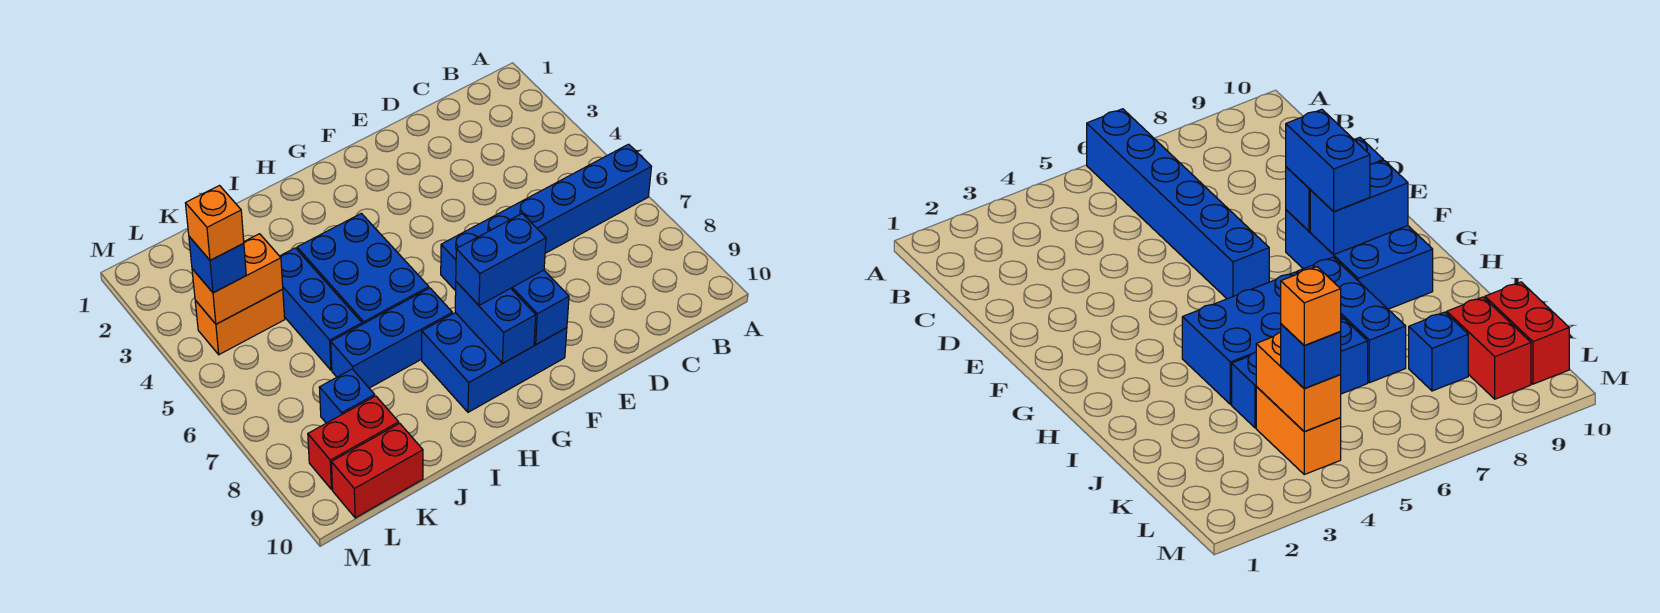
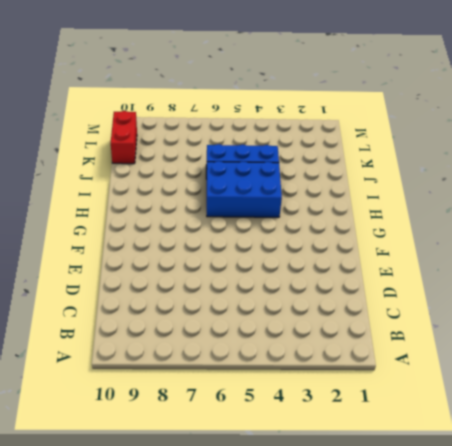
none -> blue brick A6:F6 level 1
none -> blue brick F8:H9 level 1
none -> blue brick H7:J7 level 1

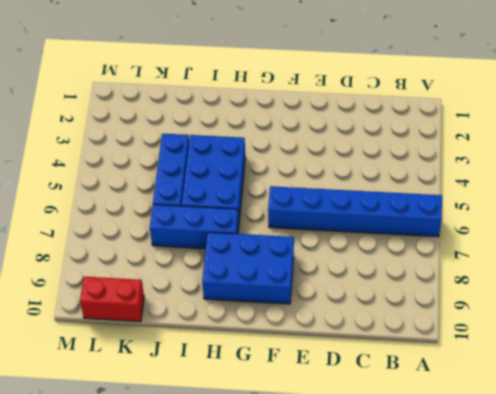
none -> orange brick K4:L4 level 1
none -> blue brick K8 level 1
none -> red brick K9:L9 level 1

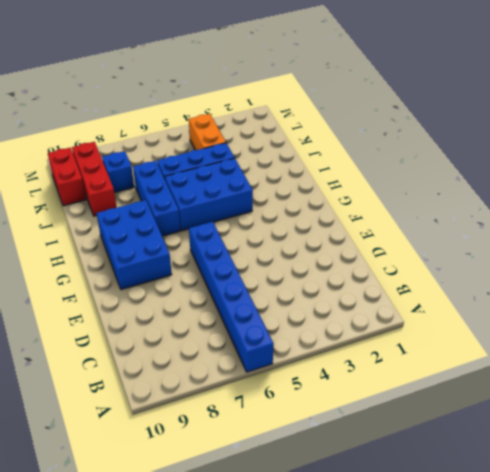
red brick J9:L9 level 1 -> red brick K9:L9 level 1
none -> blue brick F8:F9 level 2
none -> blue brick G8:G9 level 2
none -> orange brick K4:L4 level 2

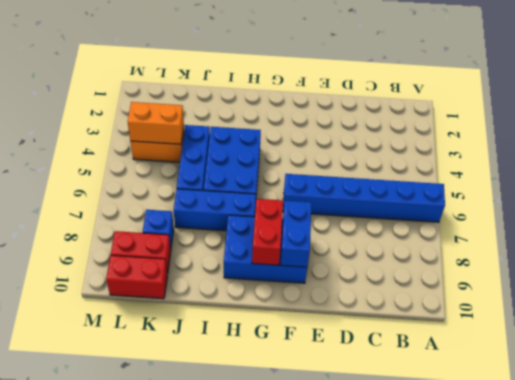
red brick G8:G9 level 2 -> blue brick G8:G9 level 2
none -> blue brick F8:G8 level 3
none -> blue brick L4 level 3
none -> orange brick L4 level 4

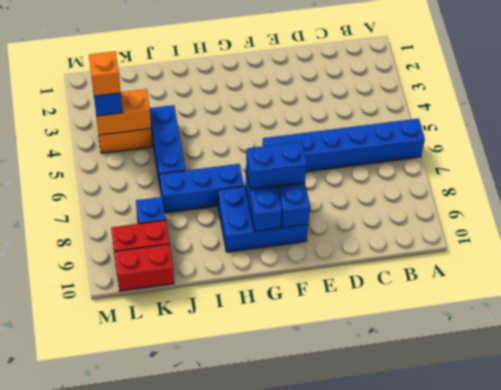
none -> blue brick H4:I6 level 1

